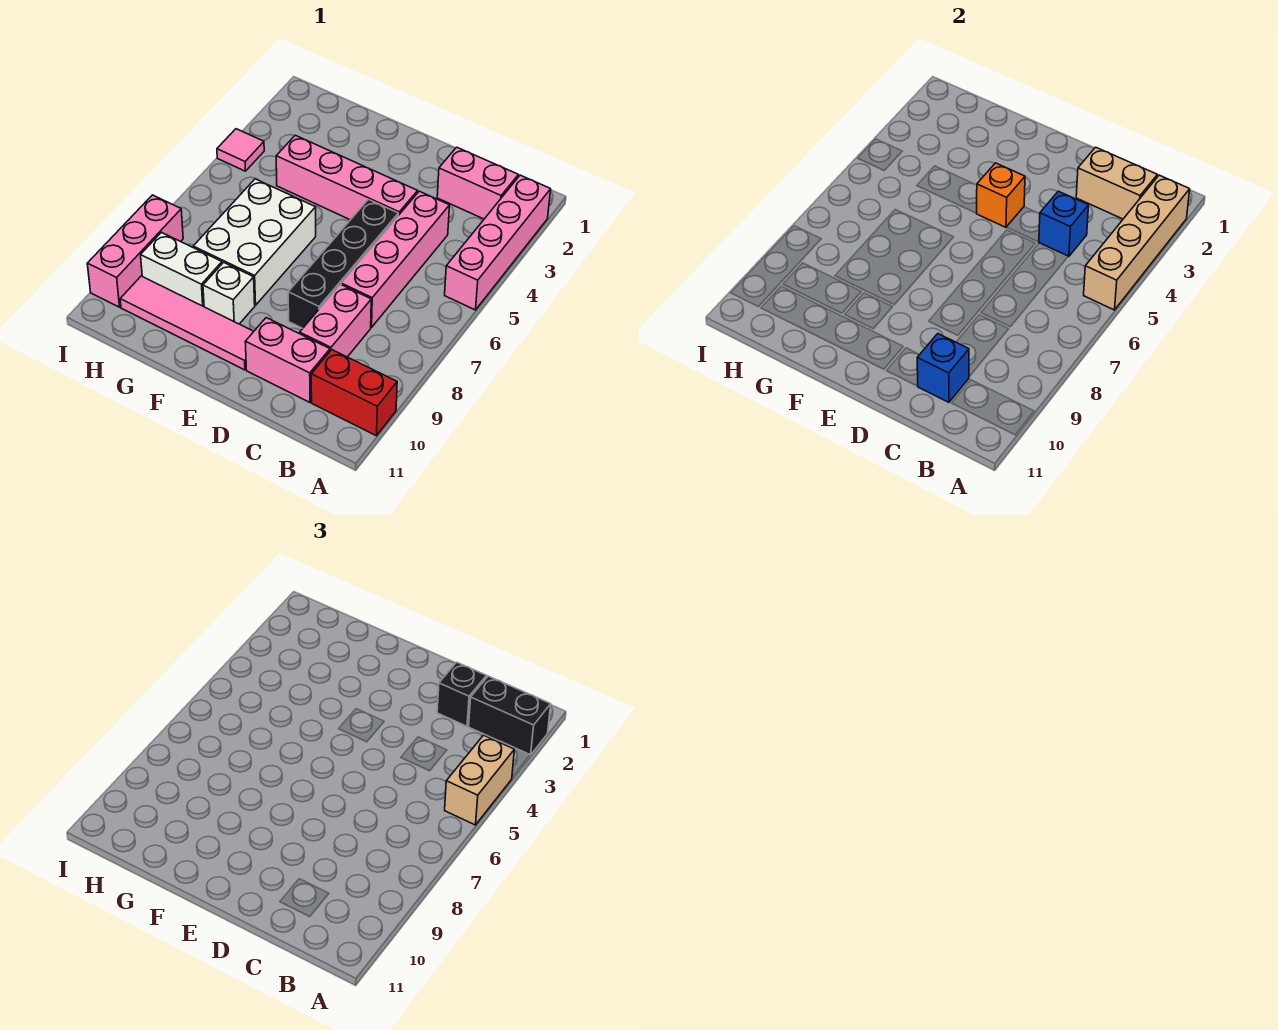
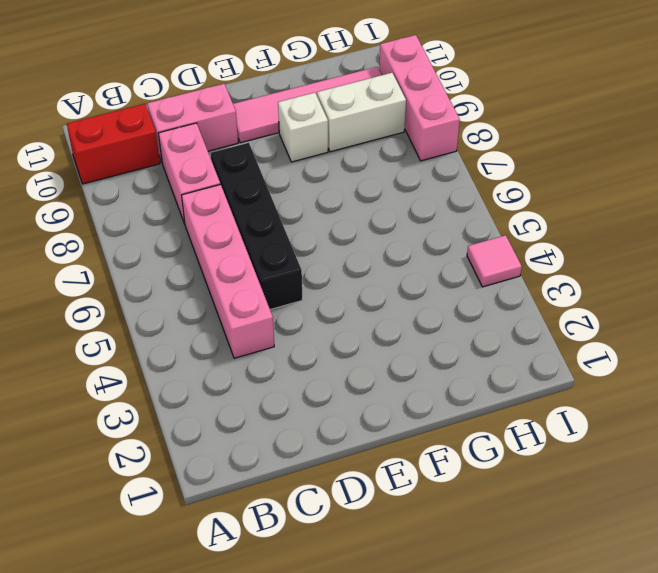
none -> pink brick A2:A5 level 1
none -> pink brick B2:C2 level 1
none -> pink brick D4:G4 level 1

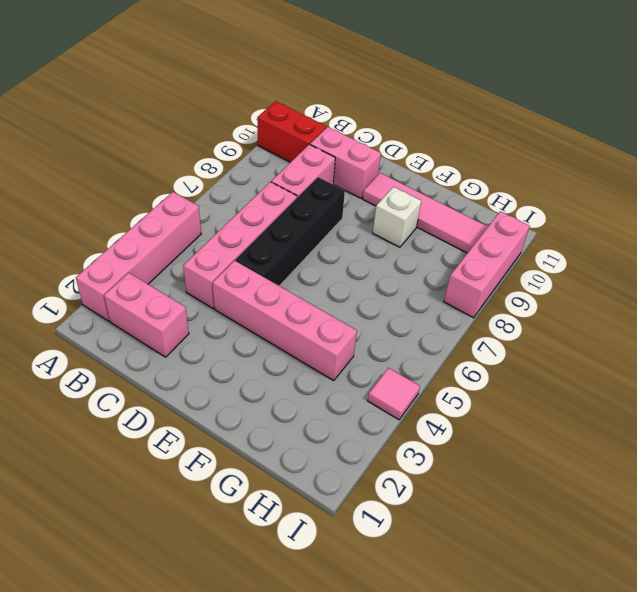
none -> white brick F6:G8 level 1
none -> white brick G9:H9 level 1
none -> tan brick A2:A5 level 2

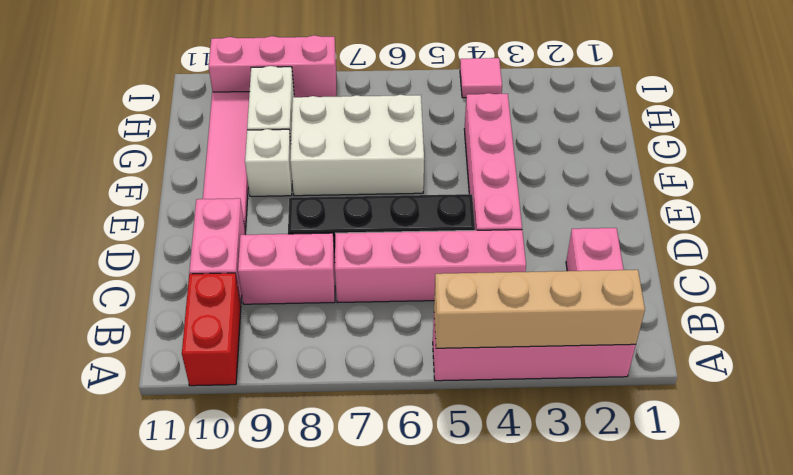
none -> tan brick B2:C2 level 2
none -> blue brick C4 level 2
none -> blue brick C10 level 2

